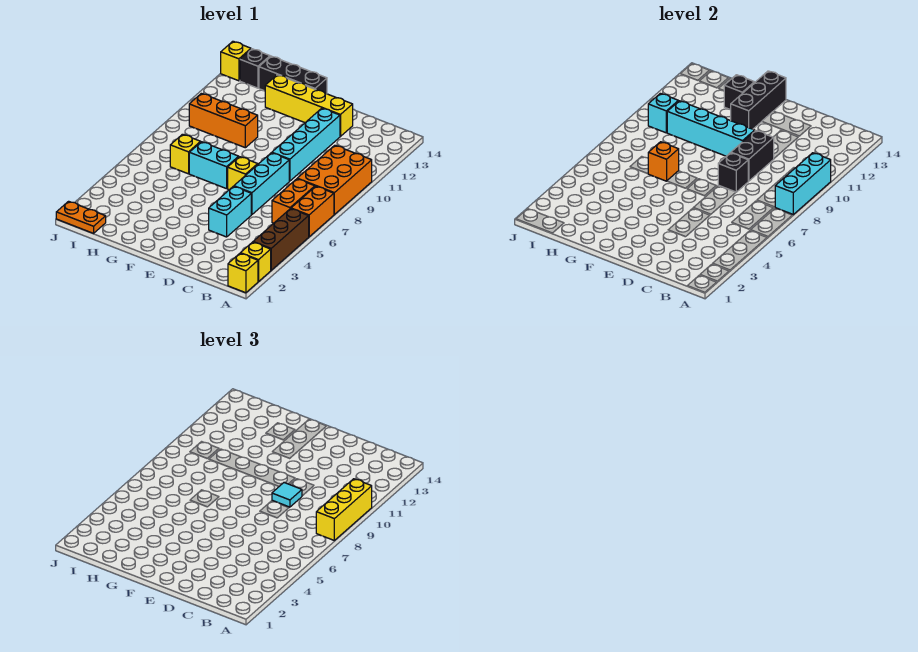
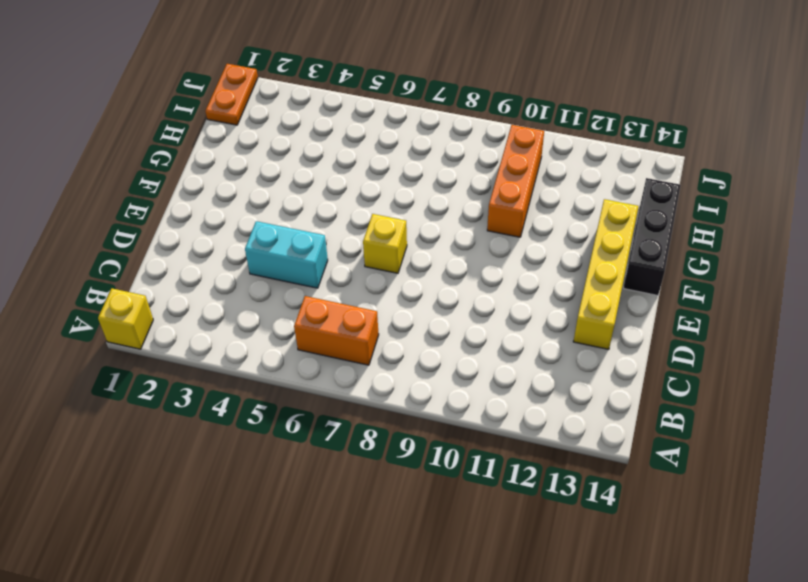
none -> yellow brick A2 level 1
none -> brown brick A3:A5 level 1
none -> orange brick A6:A7 level 1

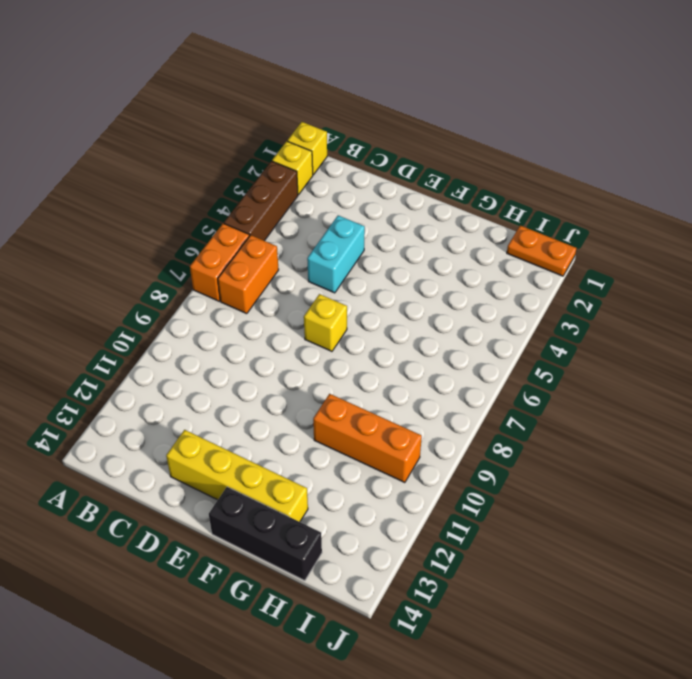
none -> orange brick A8:B10 level 1
none -> cyan brick D6:D8 level 1
none -> cyan brick D9:D12 level 1

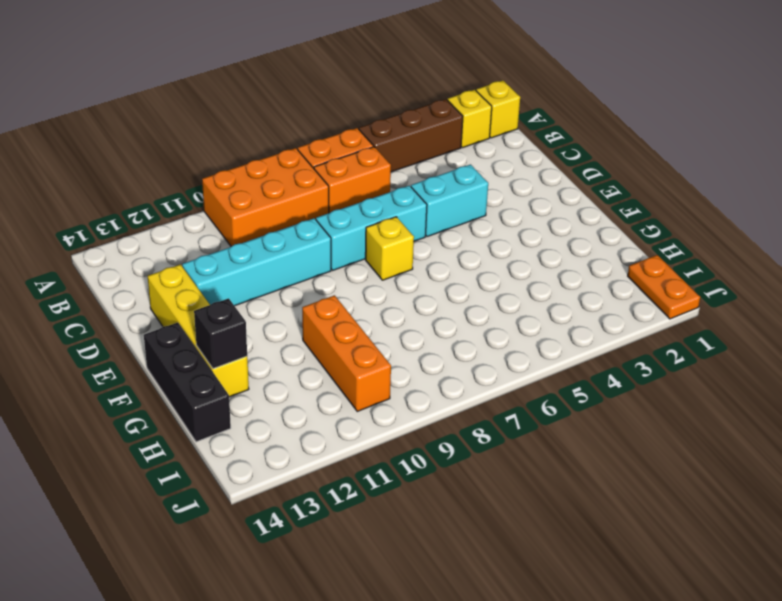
none -> cyan brick F7:G7 level 1
none -> yellow brick H7 level 1
none -> black brick I14 level 1

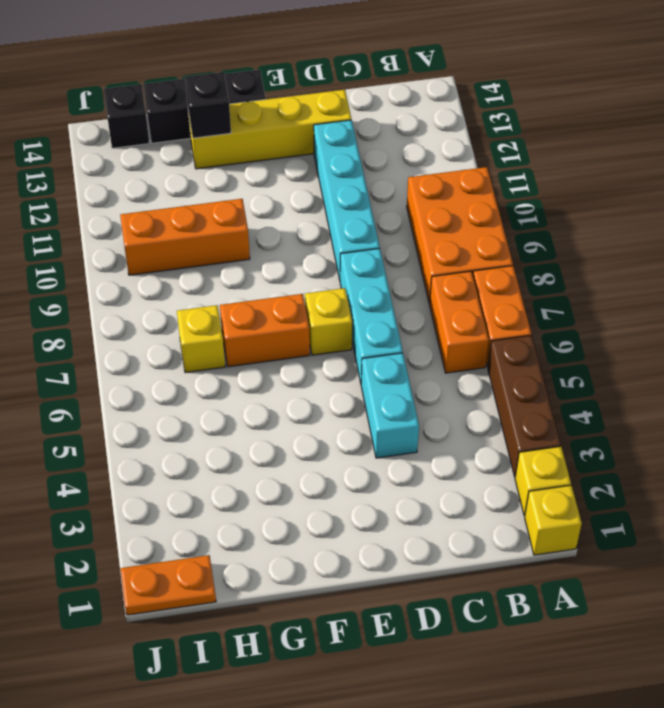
orange brick F7:G7 level 1 -> cyan brick F7:G7 level 1
none -> yellow brick J14 level 1
none -> cyan brick A8:A10 level 2
none -> black brick D8 level 2

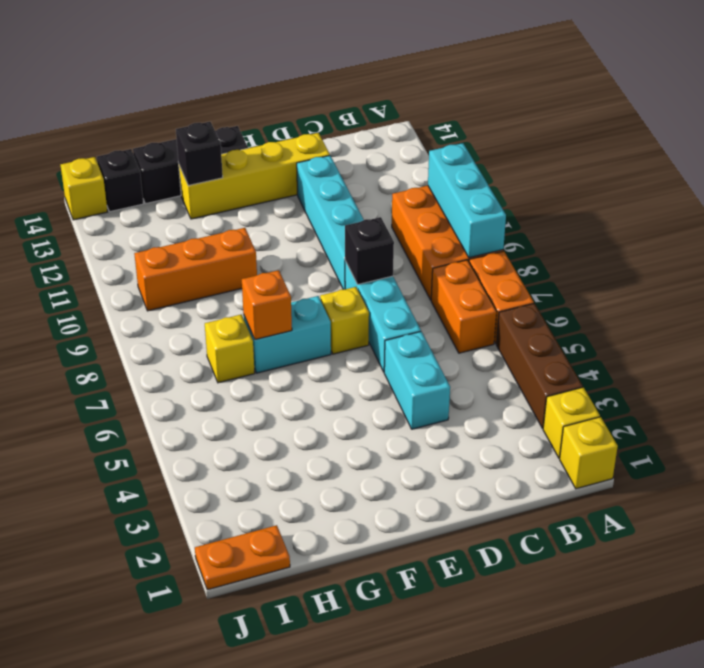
none -> black brick D9:D10 level 2
none -> cyan brick E10:H10 level 2
none -> black brick F12:F14 level 2

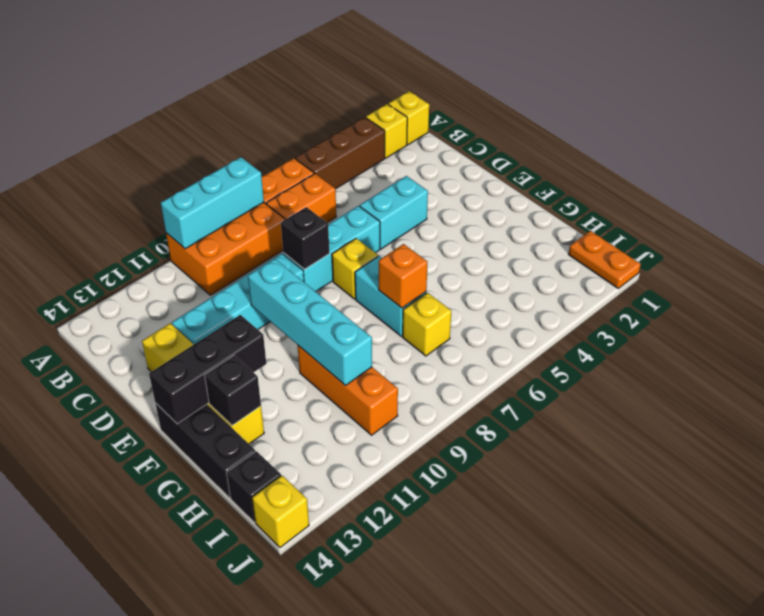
none -> black brick D9:D10 level 2
none -> cyan brick I10 level 2
none -> yellow brick A8:A10 level 3

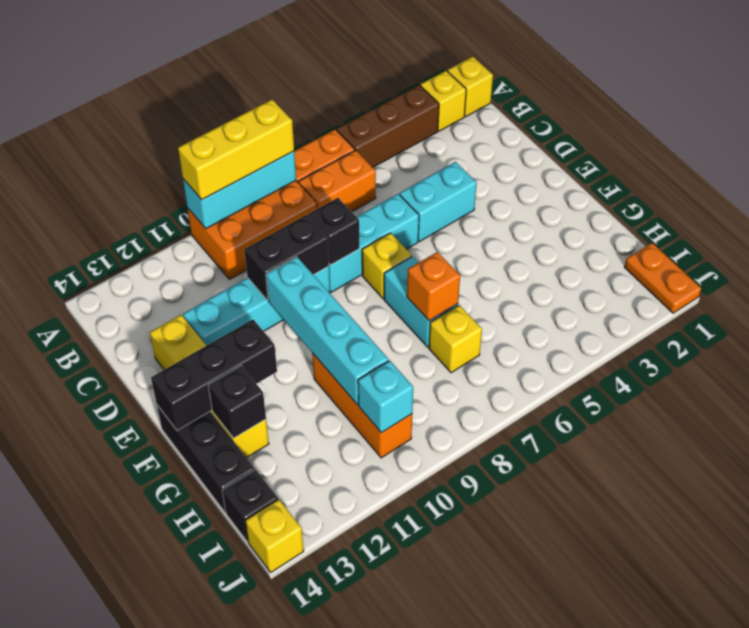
none -> cyan tile D9 level 3

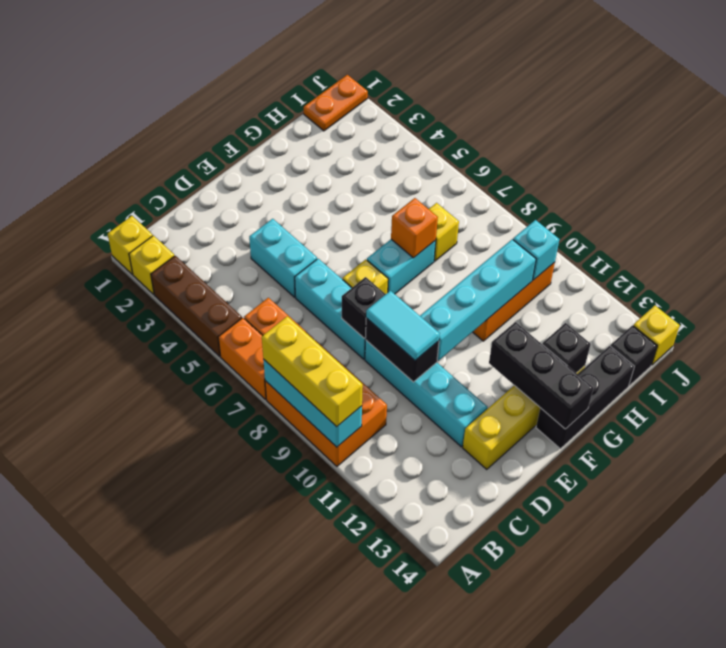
cyan tile D9:D10 level 3 -> cyan tile D9 level 3

